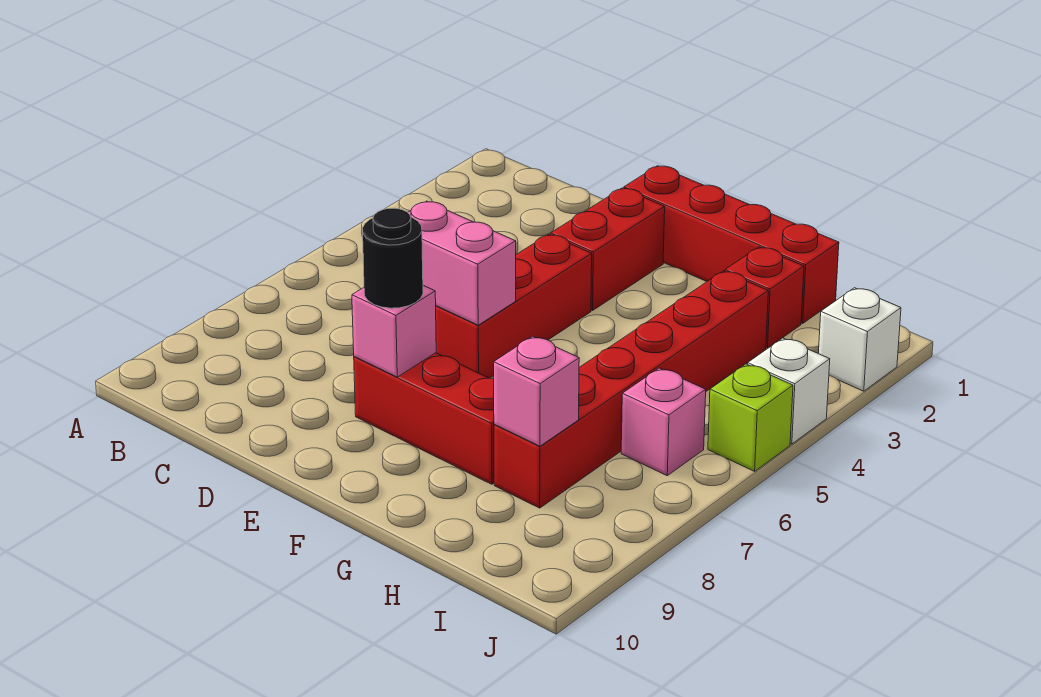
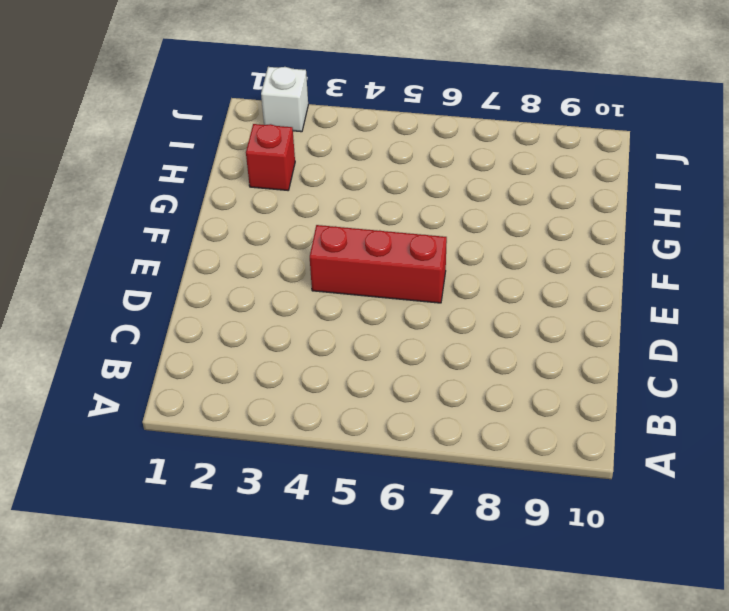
none -> red brick E1:H1 level 1
none -> red brick E2:E3 level 1
none -> red brick E8:G8 level 1

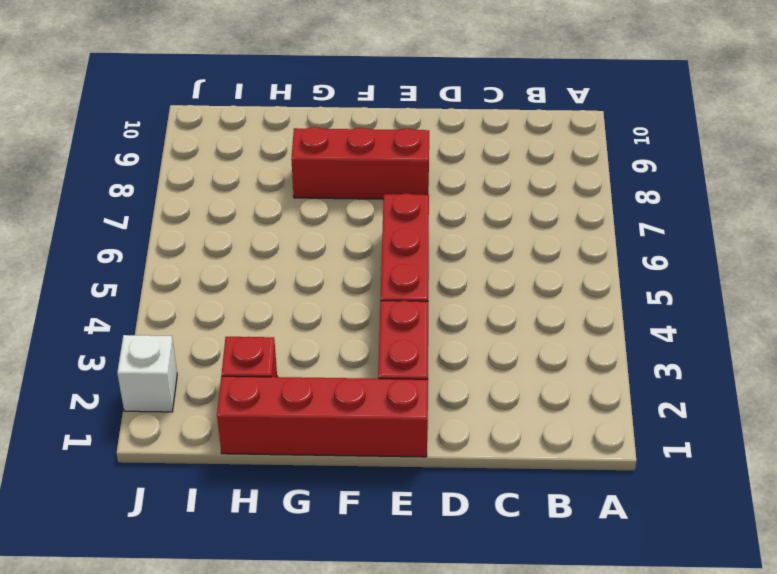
none -> red brick H3:H8 level 1
none -> pink brick I6 level 1
none -> white brick J4 level 1

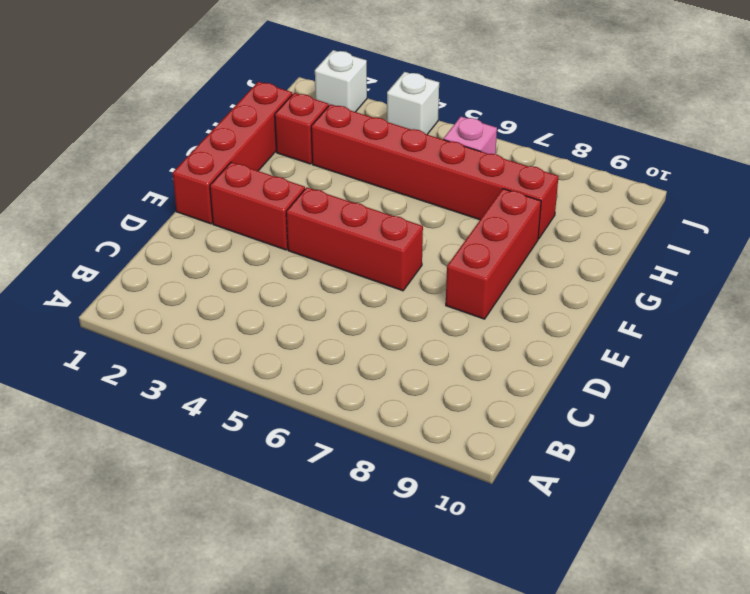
none -> lime brick J5 level 1
none -> pink brick D6:E6 level 2
none -> pink brick E8 level 2

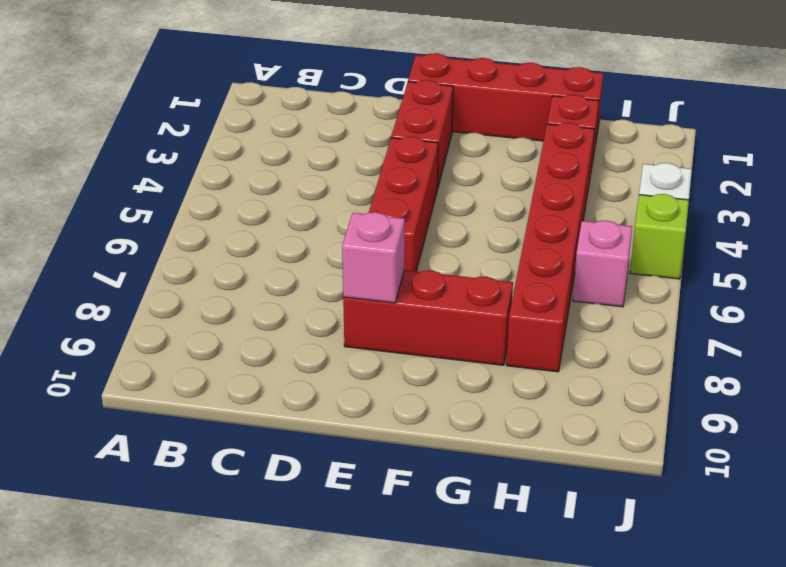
none -> white brick J2 level 1
none -> pink brick D6:E6 level 2
none -> pink brick H8 level 2

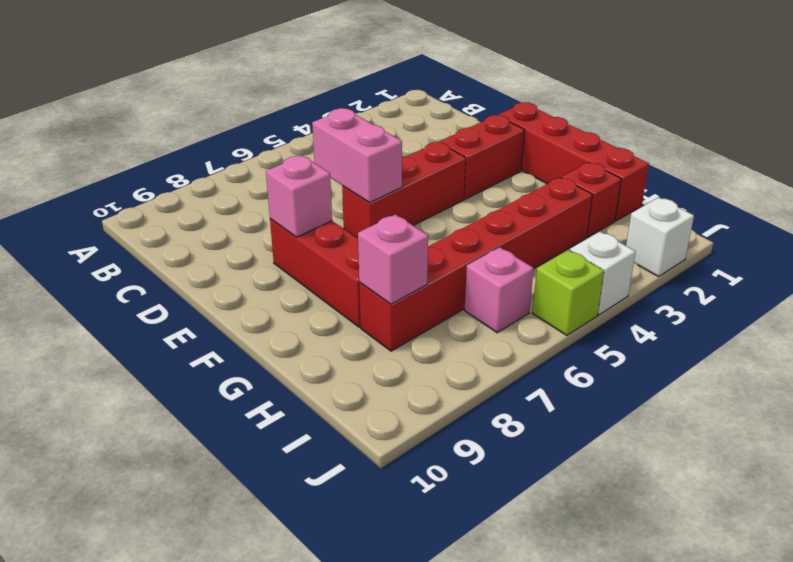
none -> black round brick E8 level 3

